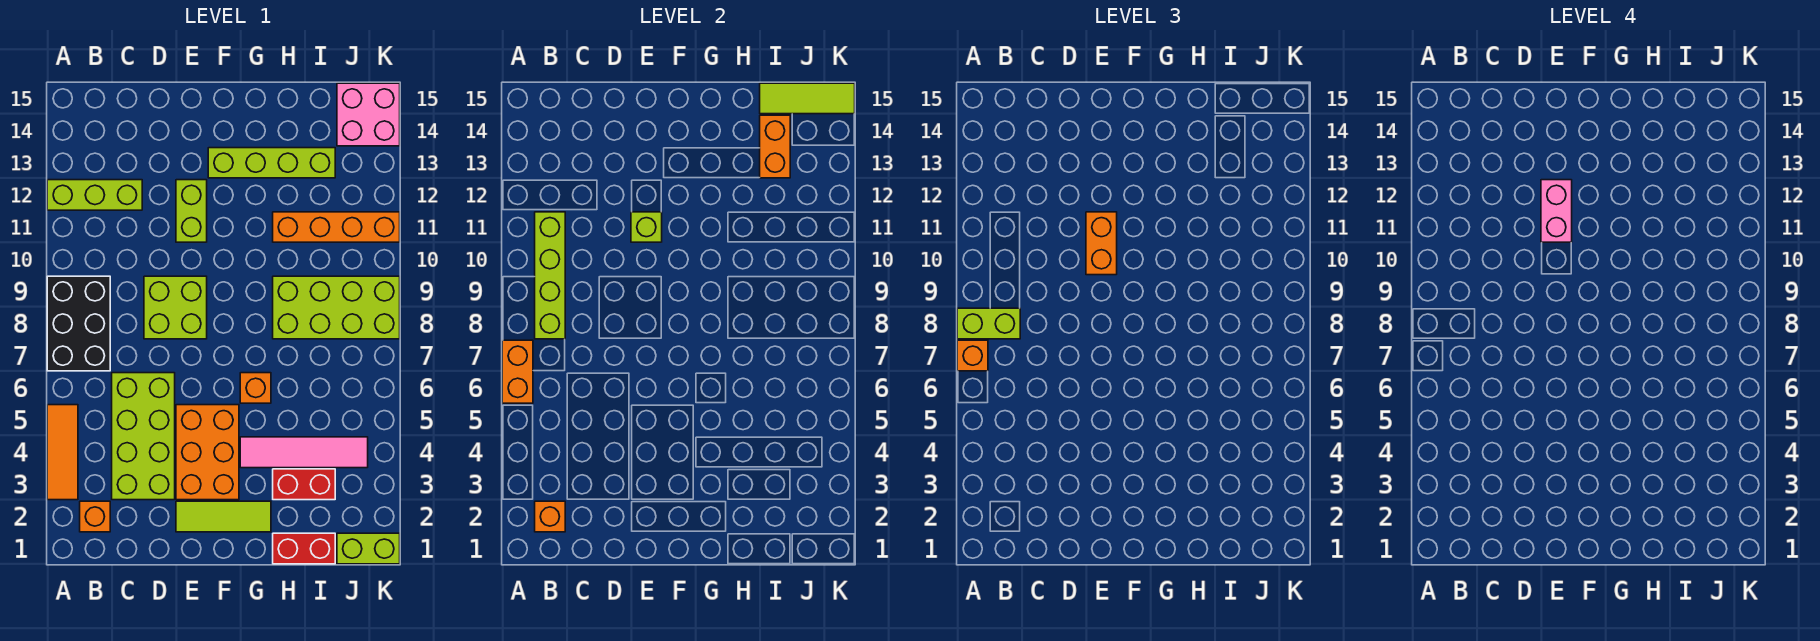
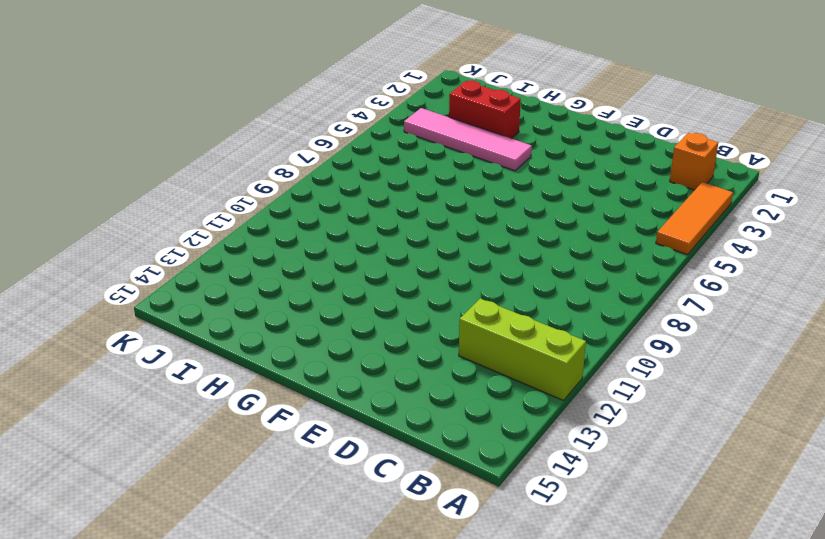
none -> black brick A7:B9 level 1
none -> lime brick C3:D6 level 1
none -> lime brick D8:E9 level 1

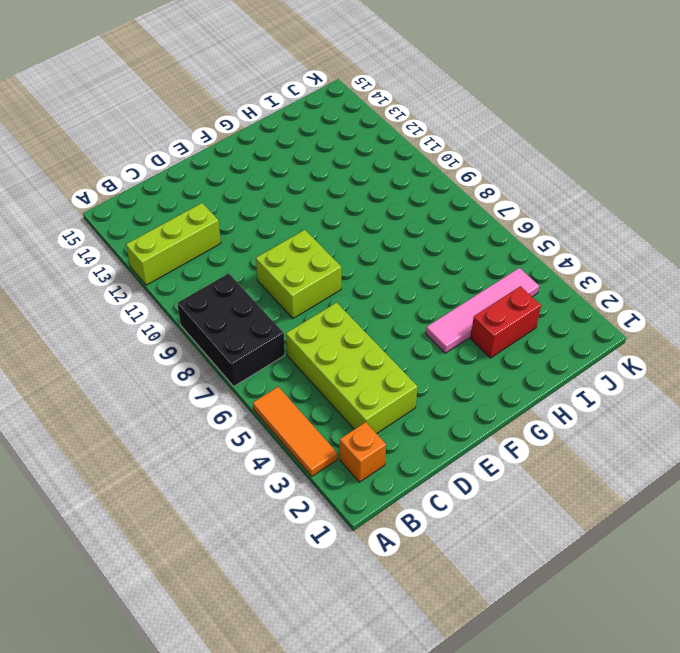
none -> lime tile E2:G2 level 1
none -> orange brick E3:F5 level 1
none -> lime brick E11:E12 level 1

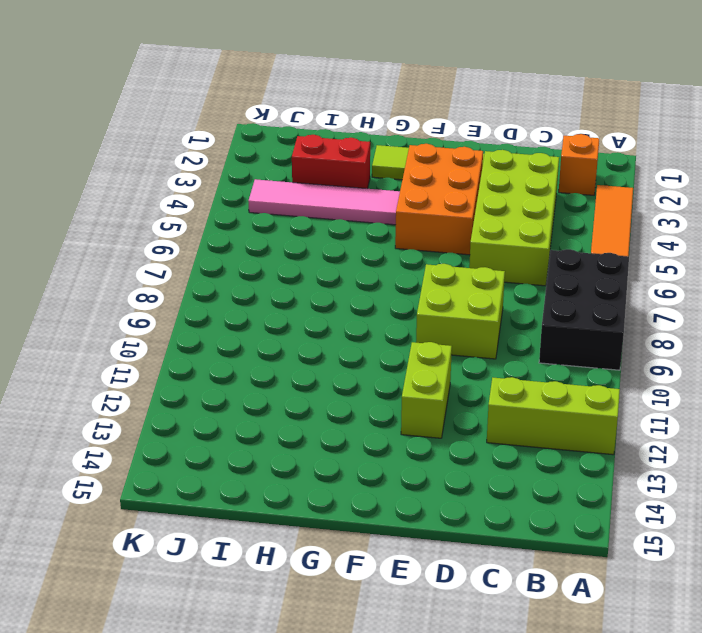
none -> lime brick F13:I13 level 1
none -> orange brick G6 level 1
none -> red brick H1:I1 level 1

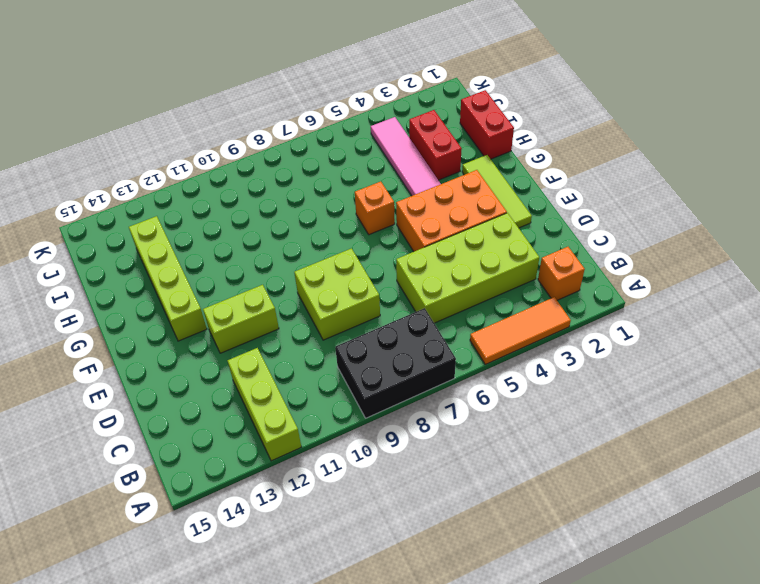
none -> lime brick H8:K9 level 1
none -> orange brick H11:K11 level 1
none -> lime brick J1:K1 level 1

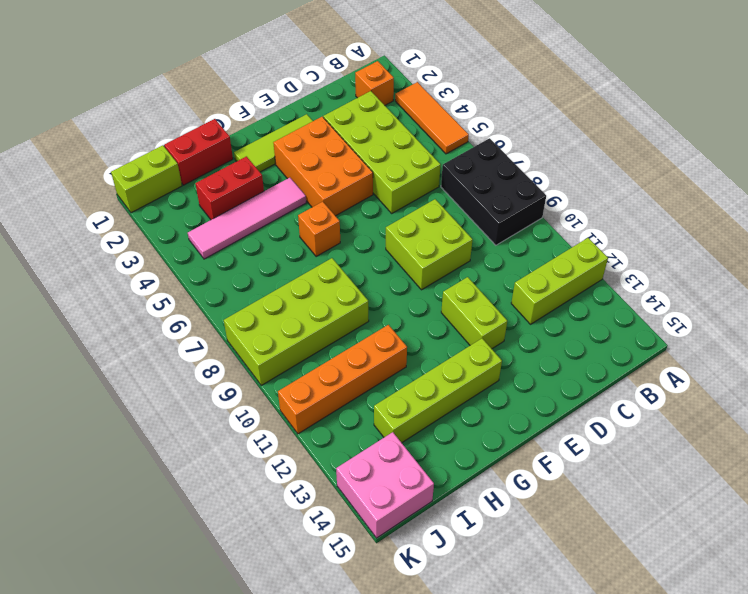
none -> orange brick A6:A7 level 2
none -> orange brick B2 level 2
none -> lime brick B8:B11 level 2

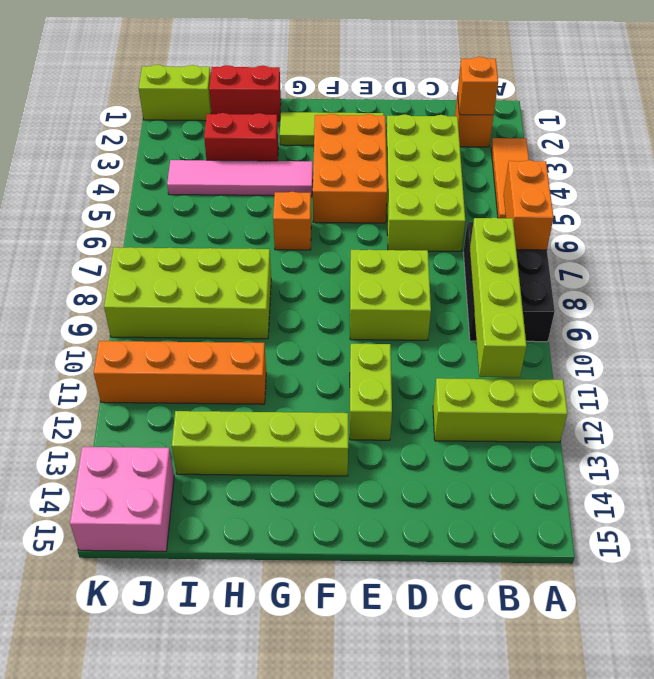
none -> lime brick E11 level 2
none -> orange brick I13:I14 level 2
none -> lime tile I15:K15 level 2

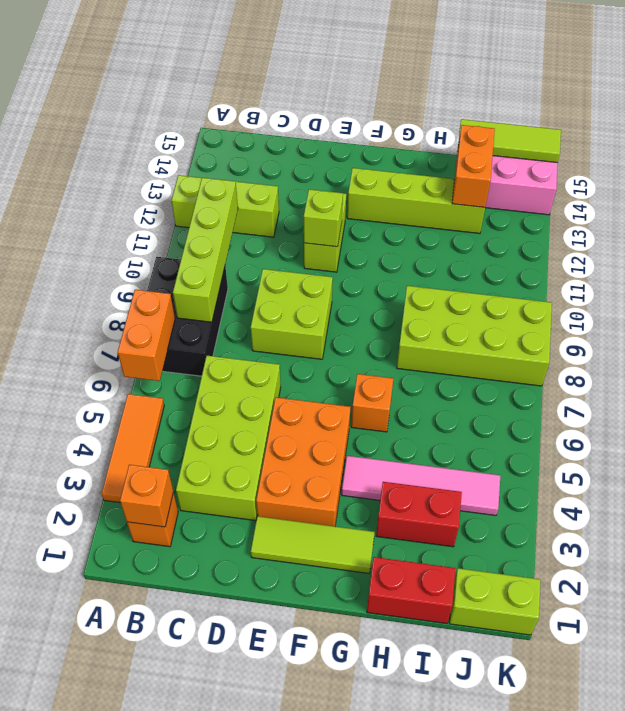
none -> orange brick H11:K11 level 1
none -> orange brick A7 level 3
none -> lime brick A8:B8 level 3

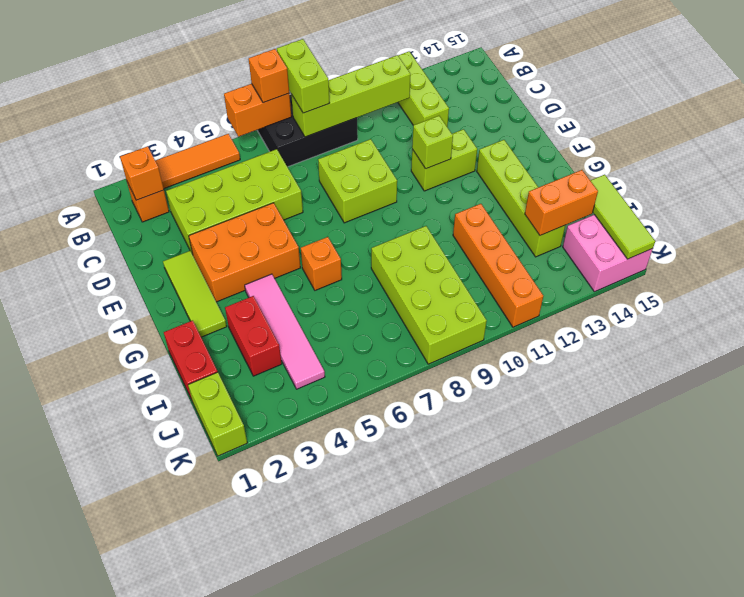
none -> orange brick E10:E11 level 3
none -> pink brick E11:E12 level 4

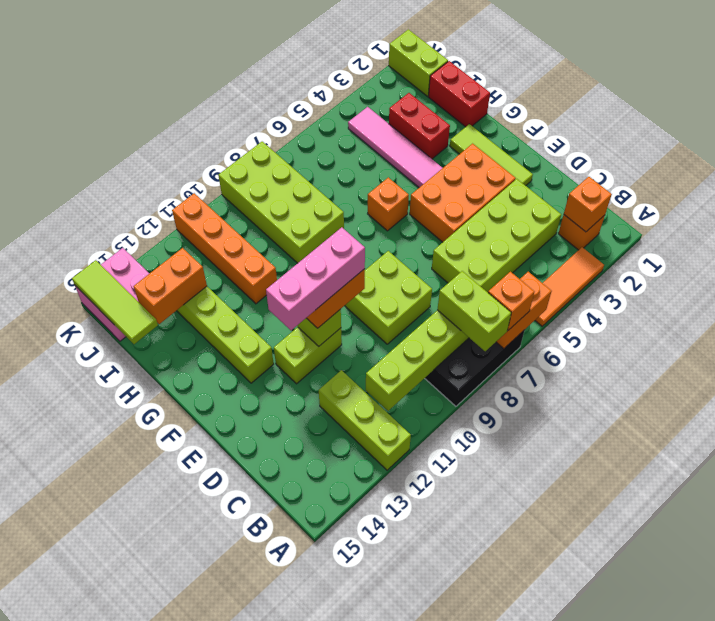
pink brick E10:E12 level 4 -> pink brick E11:E12 level 4

